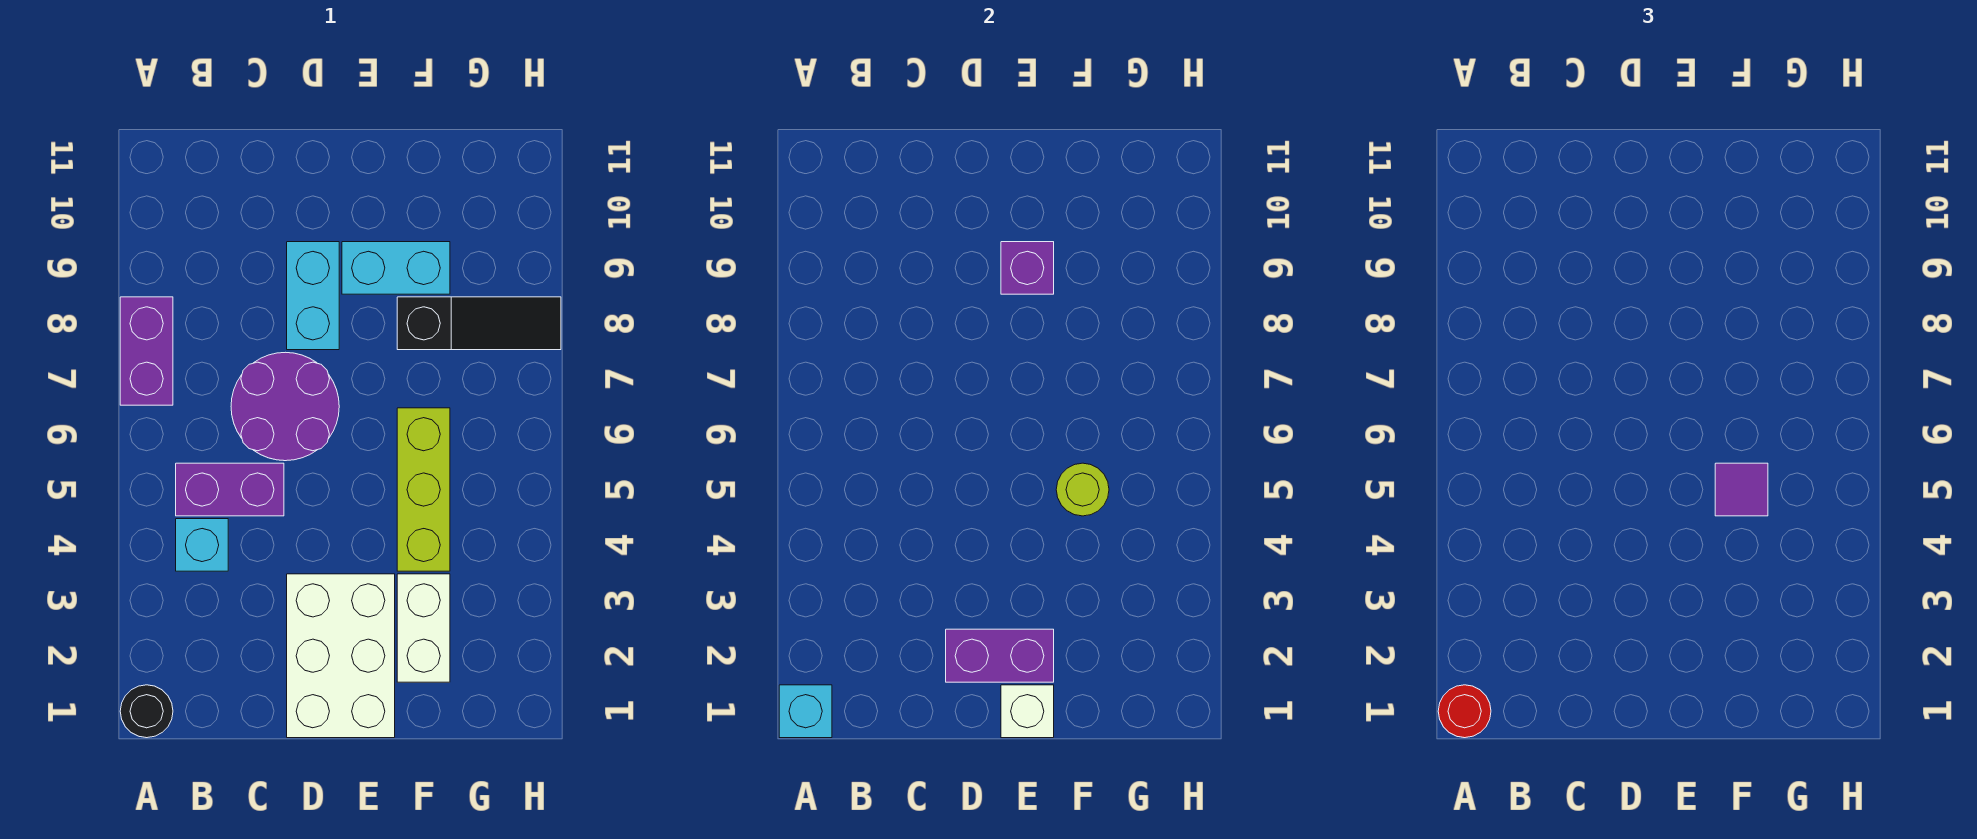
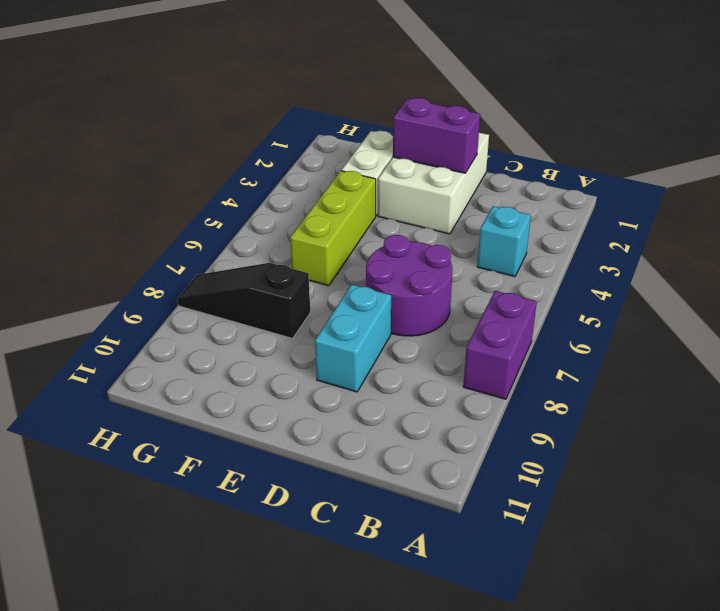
none -> black round brick A1 level 1
none -> purple brick B5:C5 level 1
none -> cyan brick E9:F9 level 1

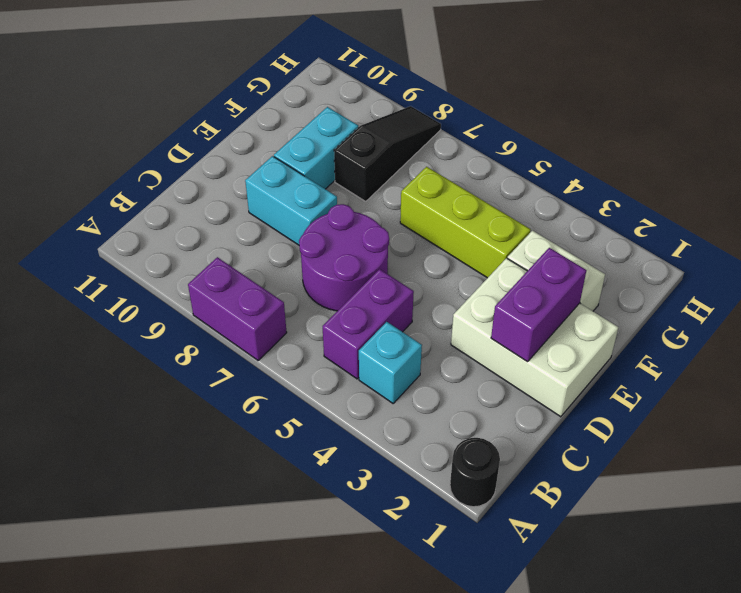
none -> cyan brick A1 level 2
none -> white brick E1 level 2
none -> purple brick E9 level 2

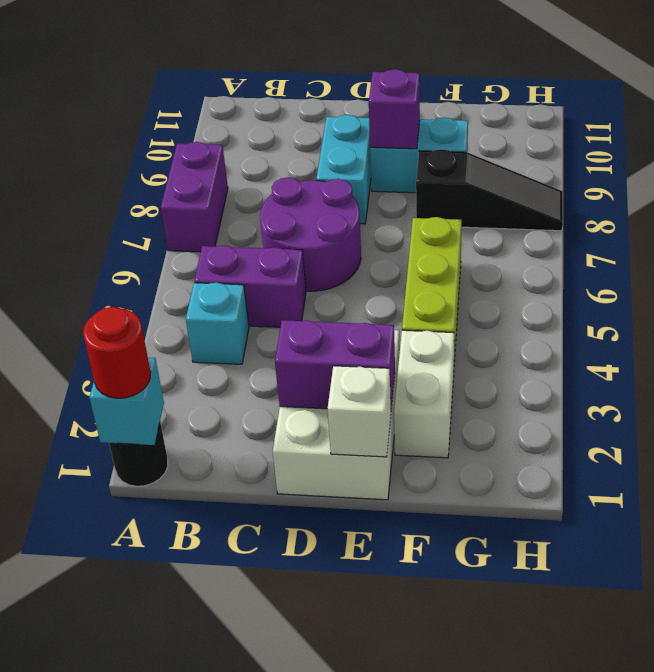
none -> lime round brick F5 level 2
none -> purple tile F5 level 3

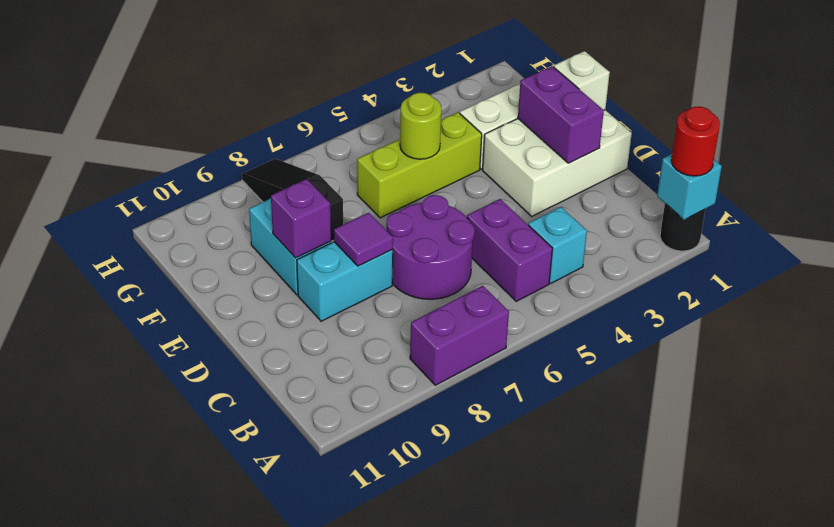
purple tile D8 level 2 -> purple tile F5 level 3

